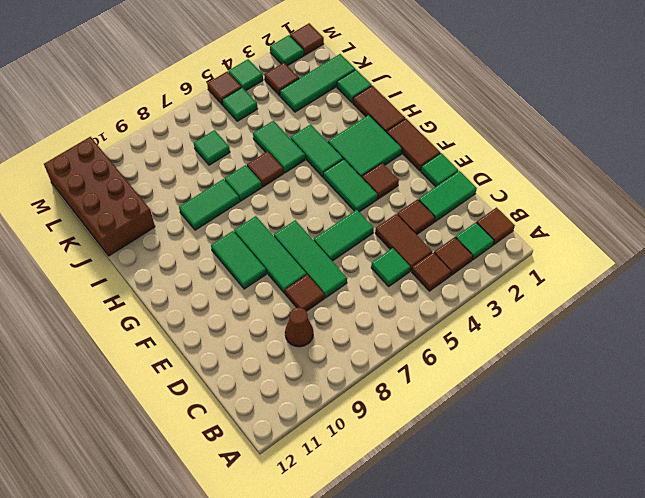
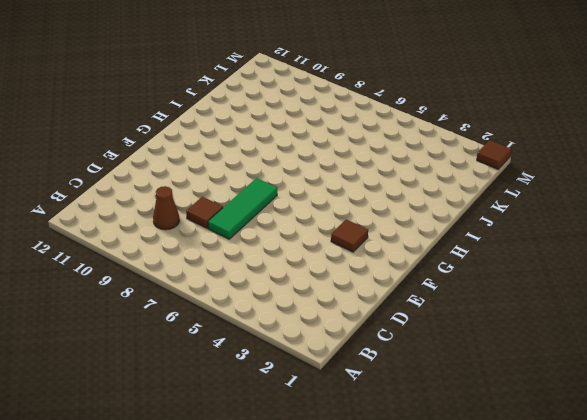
none -> brown tile B1 level 1
none -> green tile B2 level 1
none -> brown tile B3 level 1
none -> brown tile B4 level 1

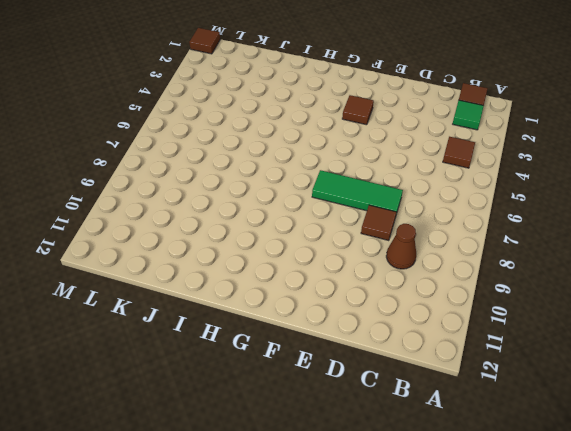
none -> brown tile B3 level 1
none -> brown tile C4:D4 level 1
none -> green tile C5 level 1
none -> green tile D1:D2 level 1

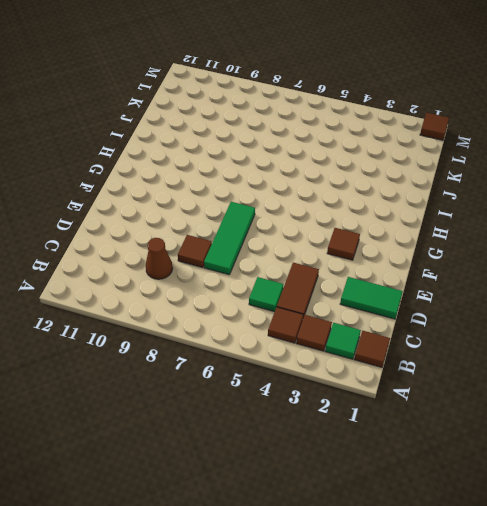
none -> brown tile D3 level 1
none -> green tile E1 level 1
none -> green tile E5:E6 level 1
none -> green tile E8:G8 level 1

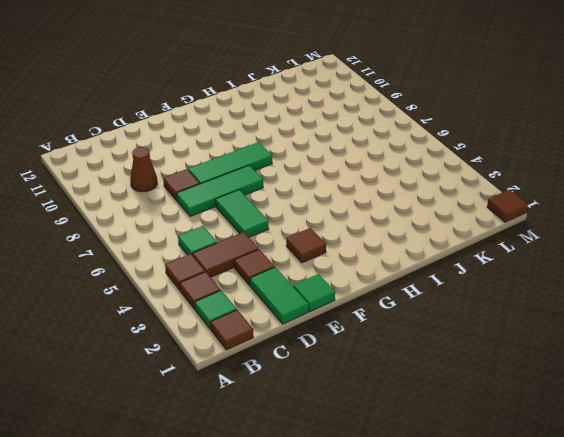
none -> brown tile F1:G1 level 1
none -> green tile F4:G4 level 1
none -> green tile F9:G9 level 1
none -> green tile G2:H3 level 1

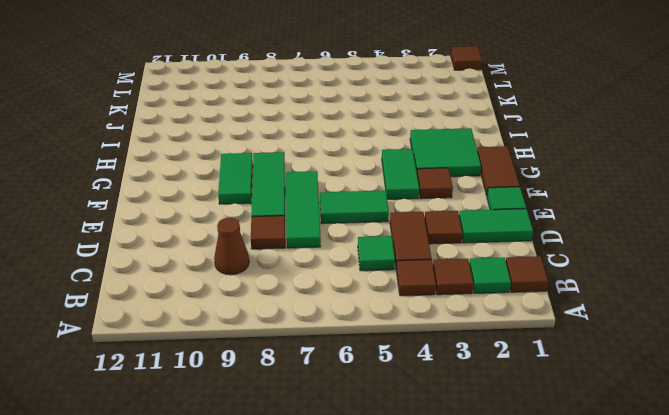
none -> brown tile H1:I1 level 1
none -> green tile H4:I4 level 1
none -> green tile I5:J5 level 1
none -> brown tile I6 level 1

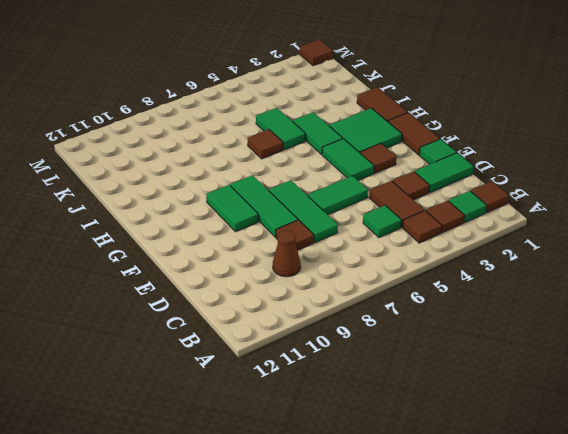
none -> green tile I7 level 1
none -> green tile I8:I9 level 1
none -> green tile J1 level 1
none -> brown brick J11:M12 level 1

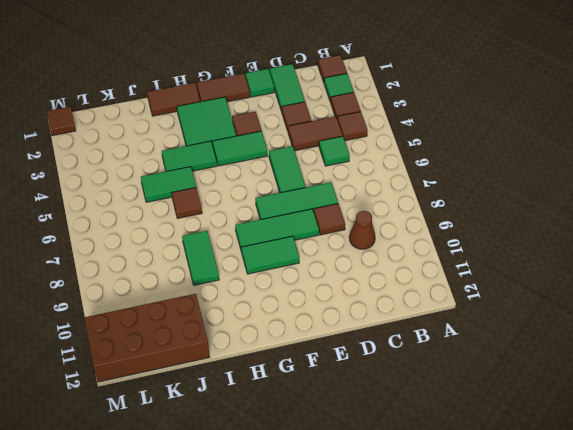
none -> green tile I7 level 1
none -> green tile J1 level 1
none -> green tile K1:K3 level 1
none -> green tile K7 level 1

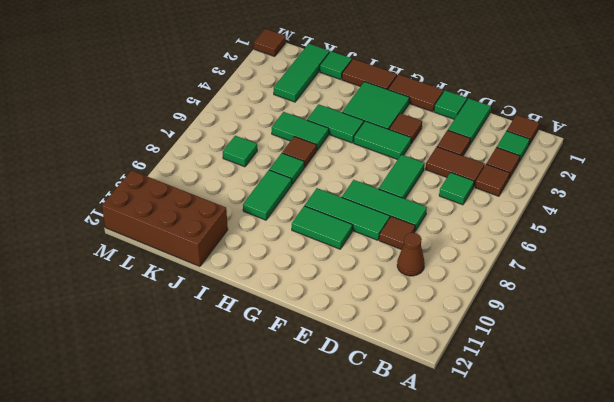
none -> brown tile L3 level 1
none -> green tile L5 level 1
none -> green tile M2 level 1
none -> green tile M4 level 1

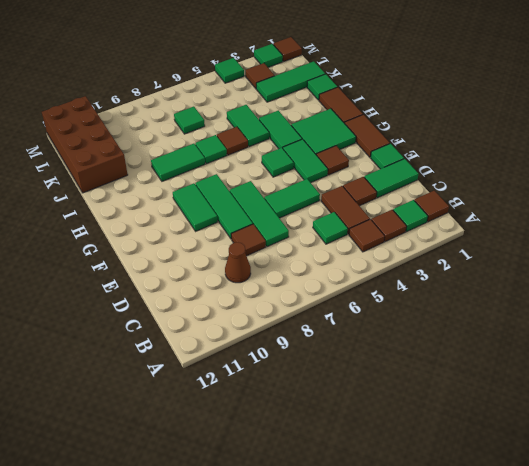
green tile G5 level 1 -> green tile L5 level 1
none -> brown tile M5 level 1

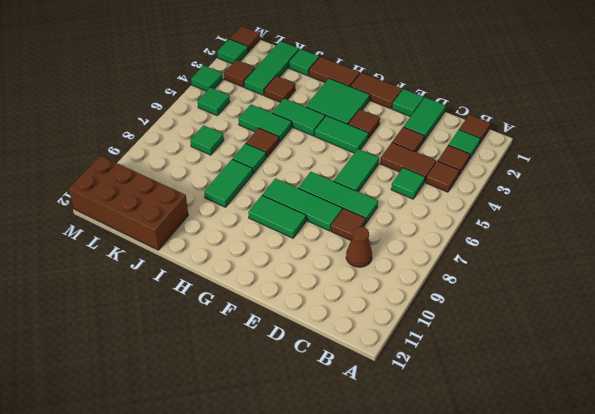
brown tile J3 level 1 -> brown tile M5 level 1

